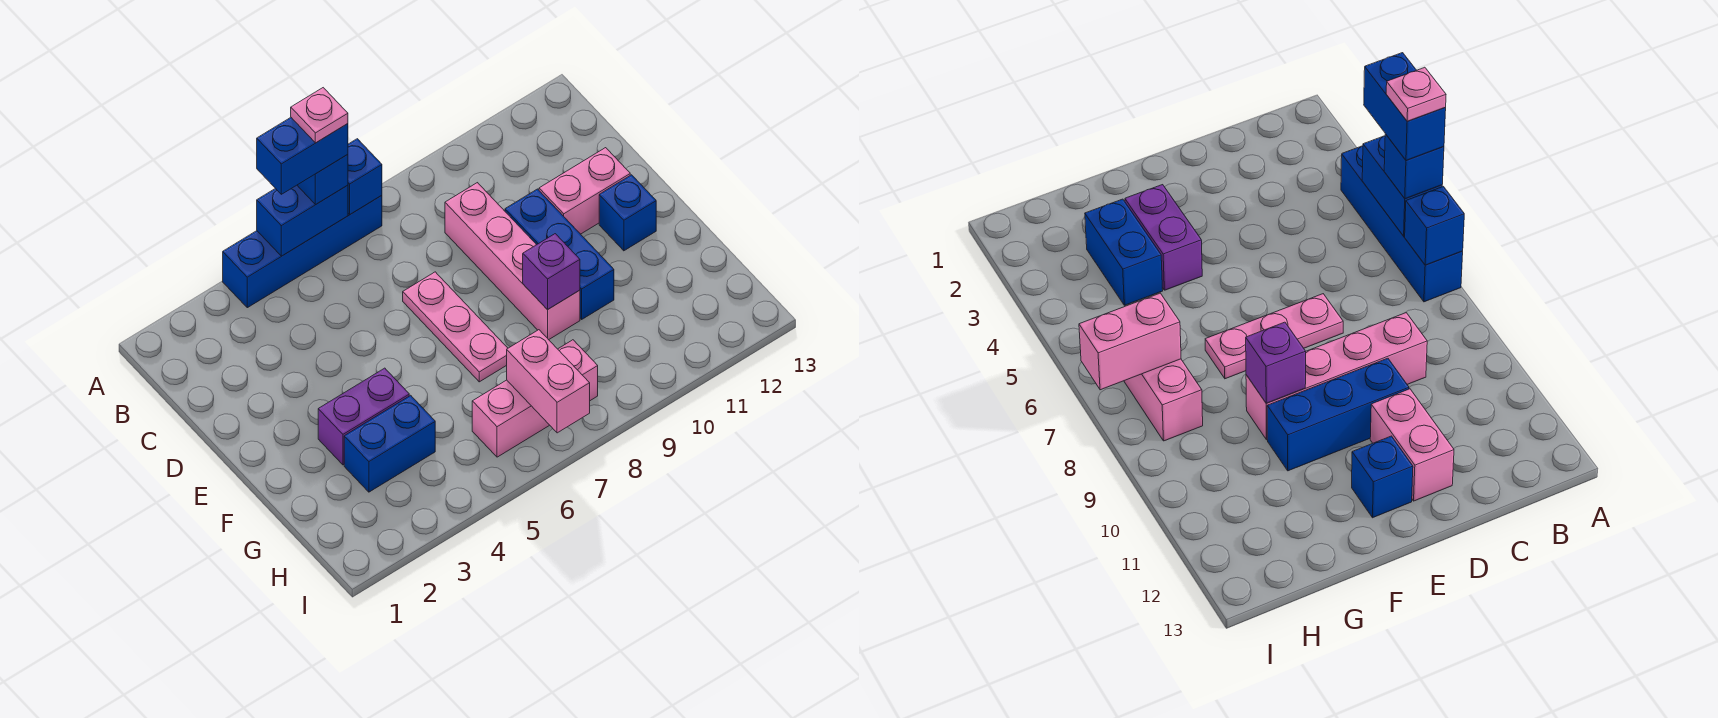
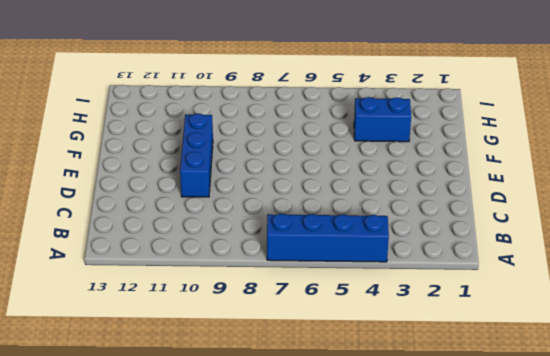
none -> pink brick C9:F9 level 1
none -> pink plate D7:F7 level 1
none -> pink brick D11:D12 level 1

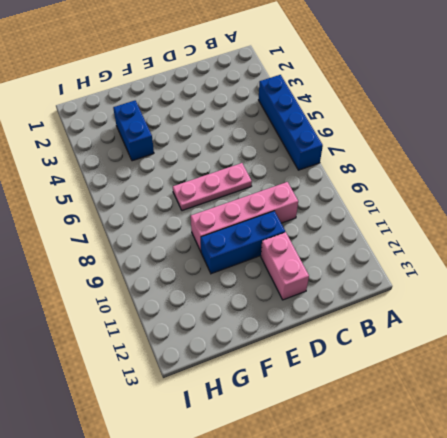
none -> blue brick E12 level 1
none -> purple brick F3:F4 level 1
none -> pink brick H6:H8 level 1

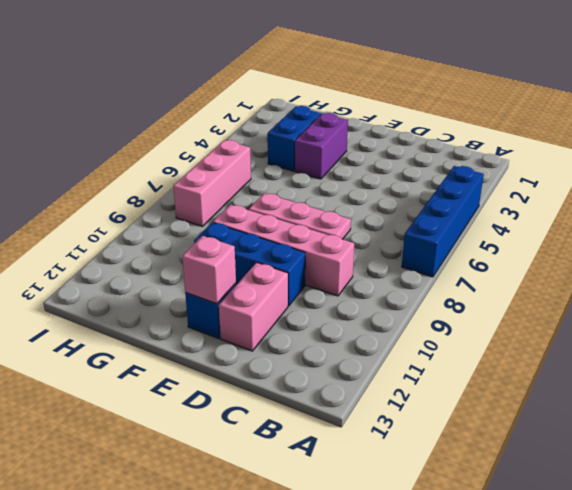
pink brick E12 level 2 -> none
none -> blue brick A5:A6 level 2
none -> blue brick A7 level 2
none -> purple brick F9 level 2

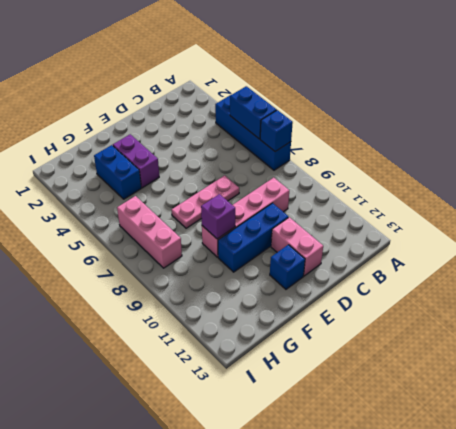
none -> pink brick H7:I7 level 2
none -> blue brick A6 level 3
none -> blue brick A5:A6 level 4

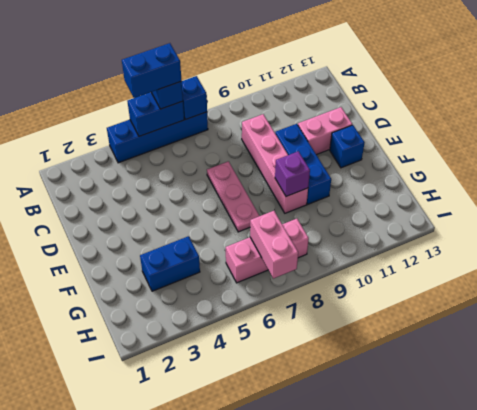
none -> purple brick F3:F4 level 1
none -> pink plate A6 level 5

